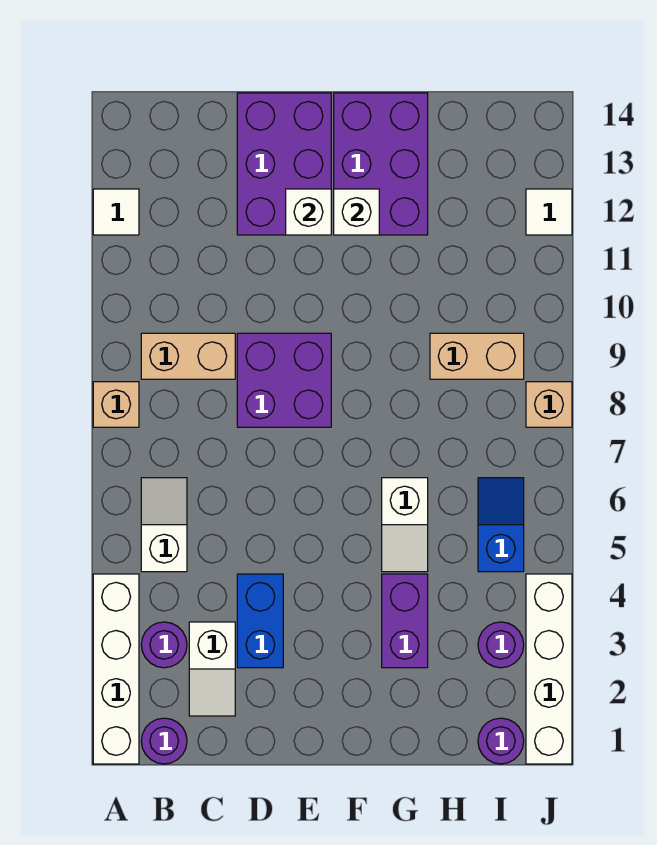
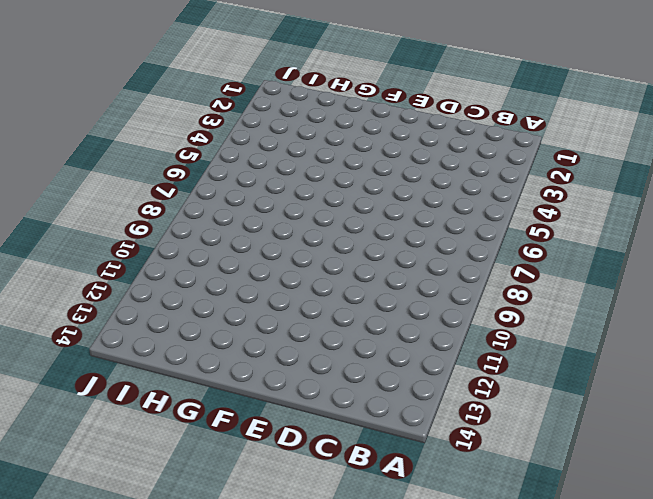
none -> white brick A1:A4 level 1
none -> tan brick A8 level 1
none -> white tile A12 level 1

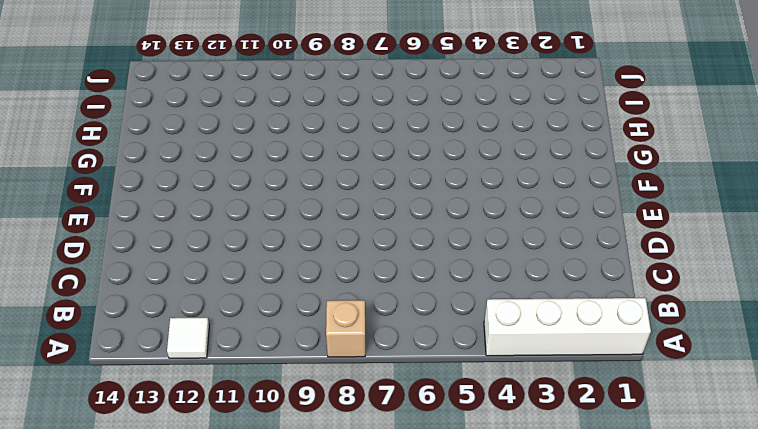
none -> purple round brick B1 level 1
none -> purple round brick B3 level 1
none -> white slope B5:B6 level 1 top 5

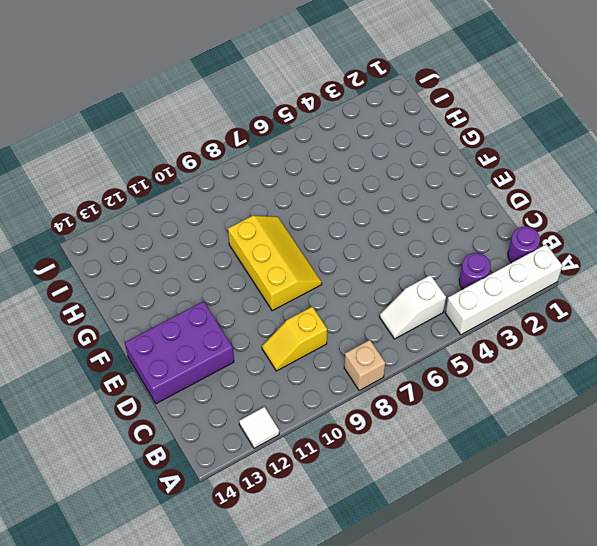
yellow slope C9:C10 level 1 top 9 -> tan brick B9:C9 level 1
yellow slope E8:G9 level 1 top 9 -> purple brick D8:E9 level 1
none -> white slope C2:C3 level 1 top 3
none -> blue brick D3:D4 level 1
none -> purple brick F12:G14 level 1

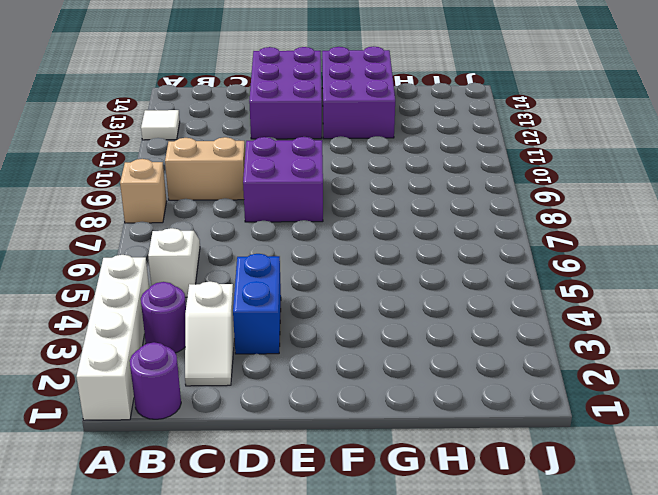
none -> purple brick G3:G4 level 1
none -> white slope G5:G6 level 1 top 6
none -> tan brick H9:I9 level 1

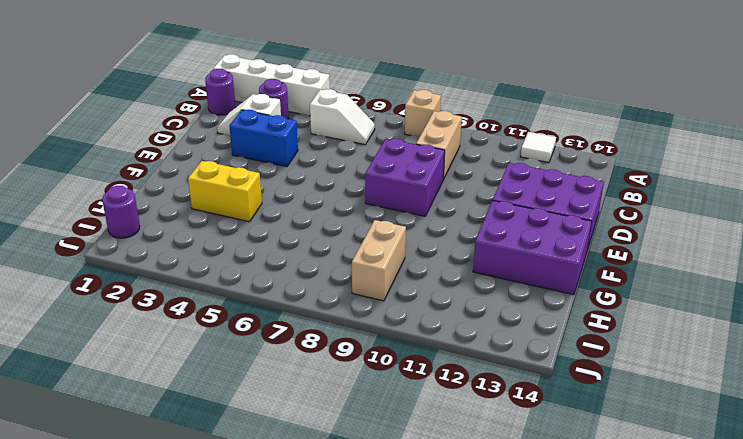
yellow brick G3:G4 level 1 -> purple brick G3:G4 level 1
none -> white slope G5:G6 level 1 top 6
none -> purple round brick I3 level 1
none -> blue slope I5:I6 level 1 top 5

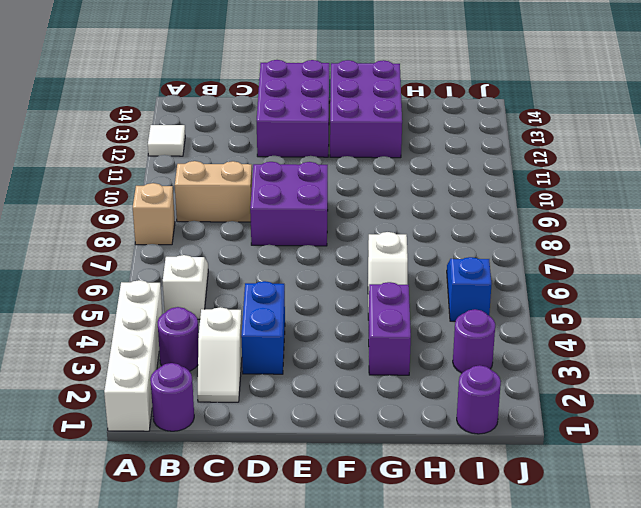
none -> tan brick H9:I9 level 1
none -> white brick J1:J4 level 1
none -> tan brick J8 level 1

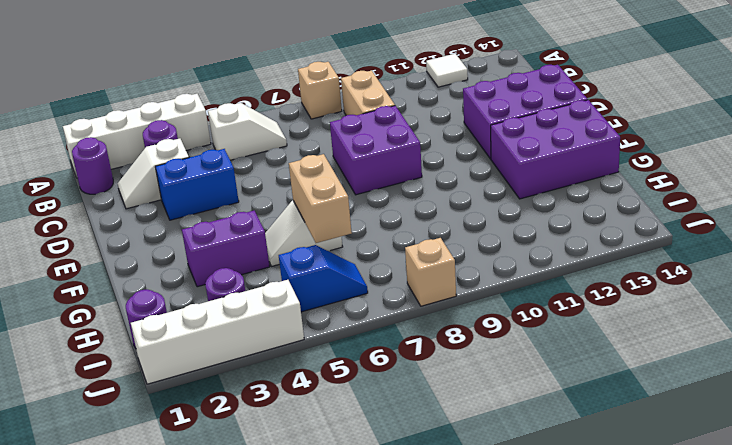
tan brick G6:H6 level 2 -> tan brick H9:I9 level 1
none -> white tile J12 level 1
none -> white brick E12 level 2
none -> white brick F12 level 2

